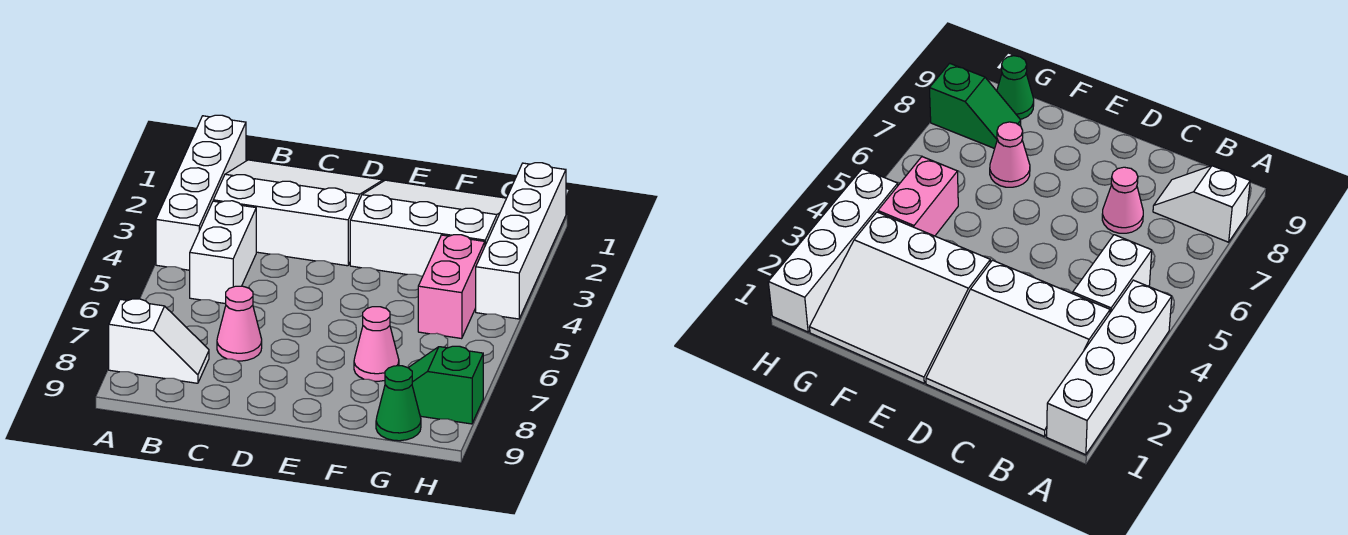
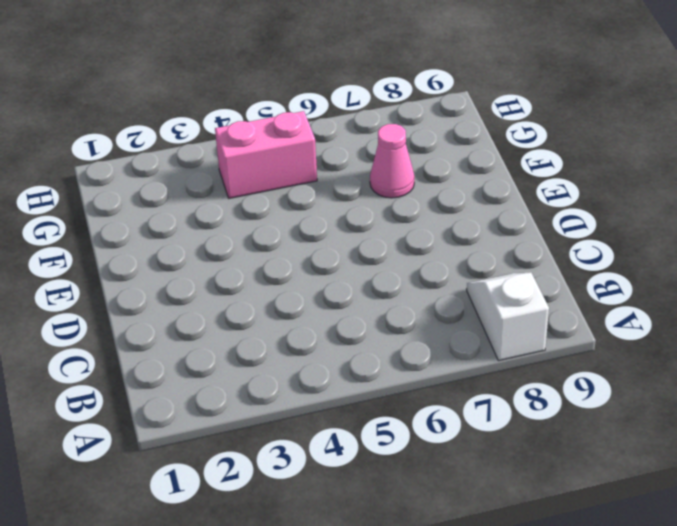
none -> white brick A1:A4 level 1
none -> white slope B1:D3 level 1 top 3

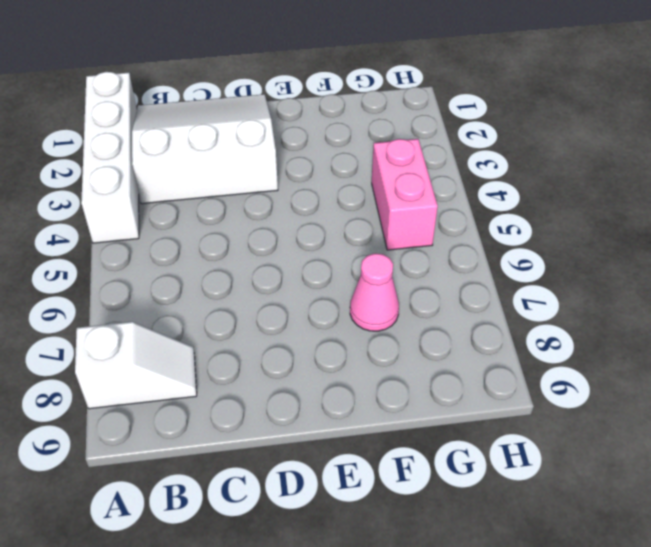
none -> white brick B4:B5 level 1
none -> pink cone C7 level 1

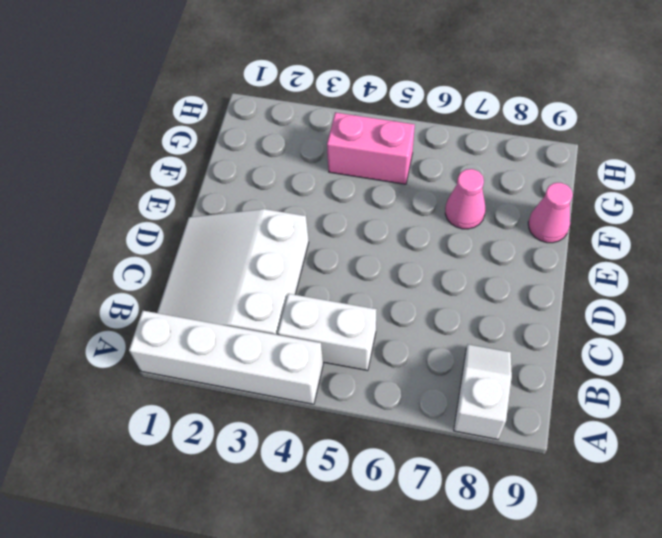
pink cone F9 level 1 -> pink cone C7 level 1
none -> white slope E1:G3 level 1 top 3
none -> green slope G8:H8 level 1 top H

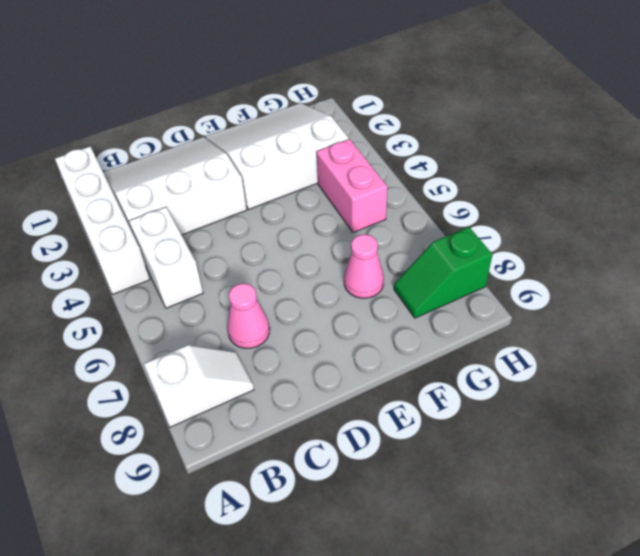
none -> green cone G9 level 1
none -> white brick H1:H4 level 1

